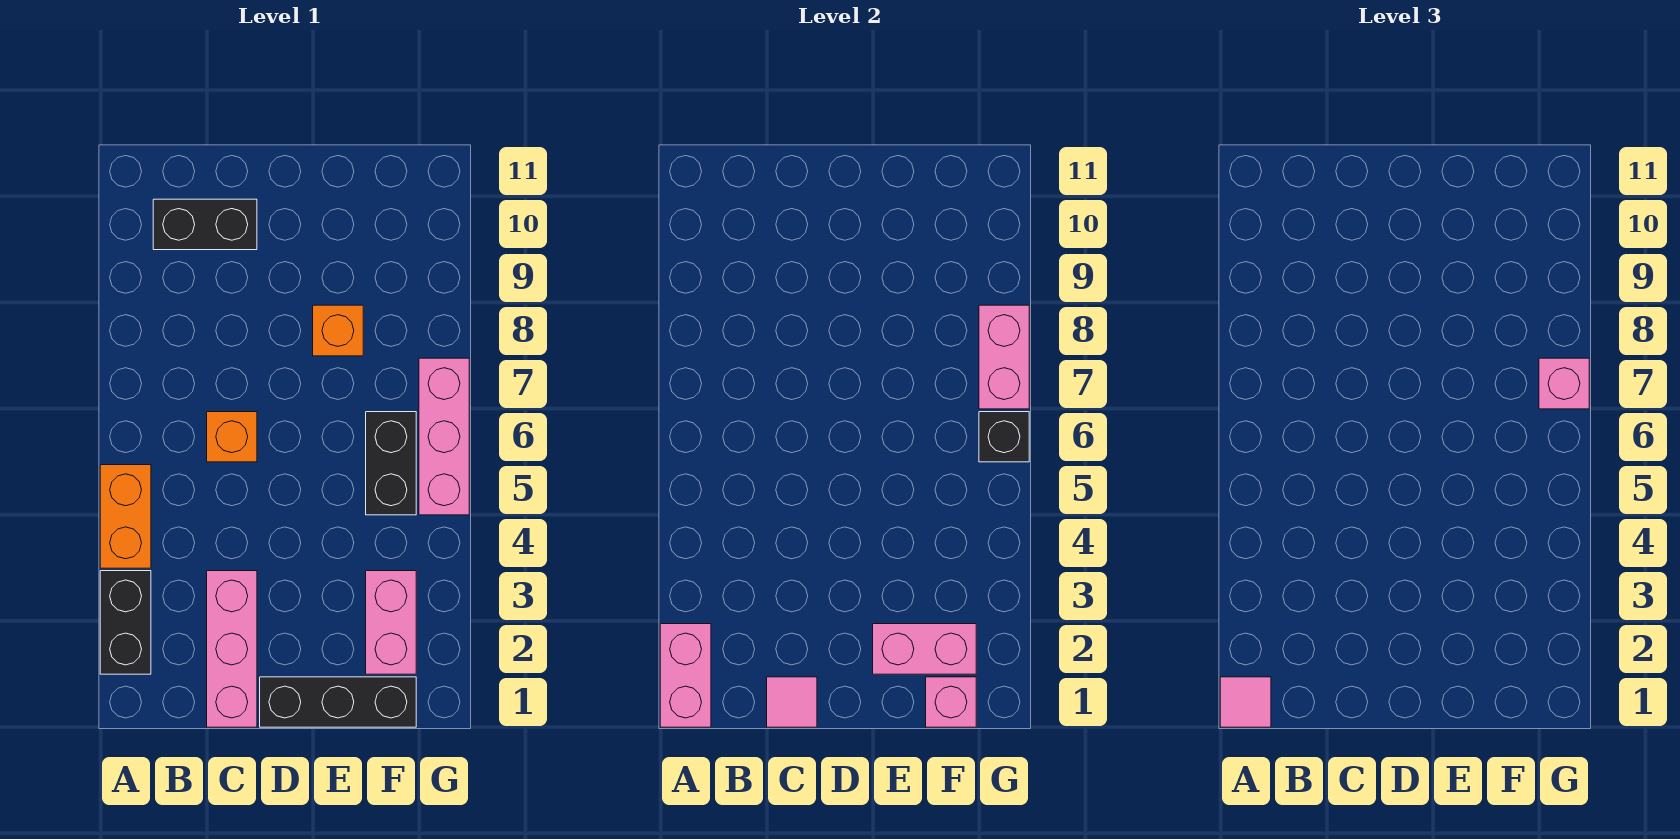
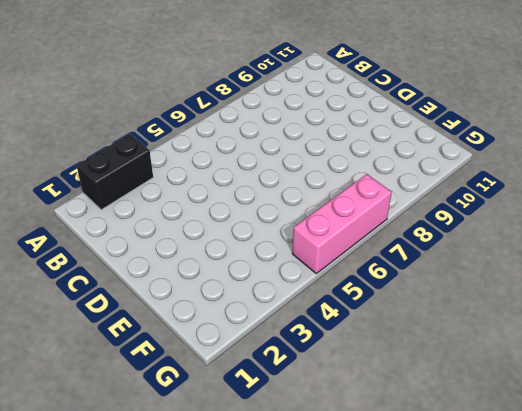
none -> orange brick A4:A5 level 1
none -> black brick B10:C10 level 1
none -> pink brick C1:C3 level 1

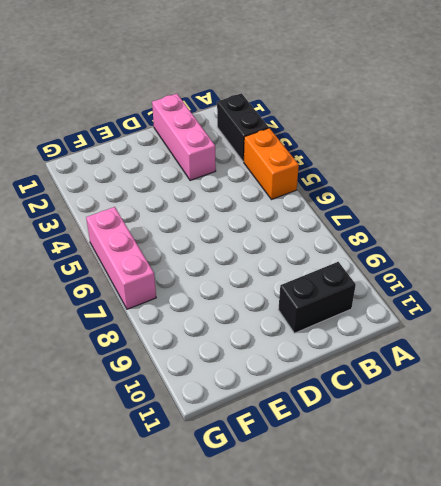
none -> orange brick C6 level 1
none -> black brick D1:F1 level 1
none -> orange brick E8 level 1

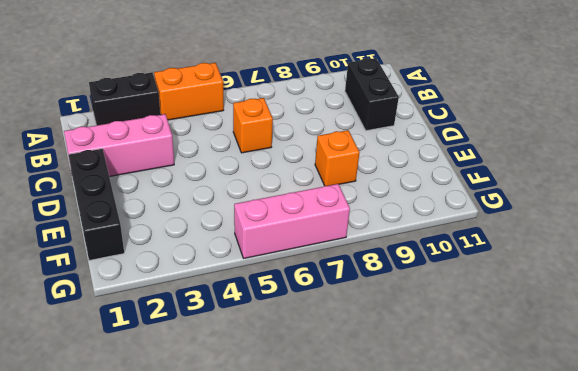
none -> pink brick F2:F3 level 1
none -> black brick F5:F6 level 1
none -> pink brick A1:A2 level 2

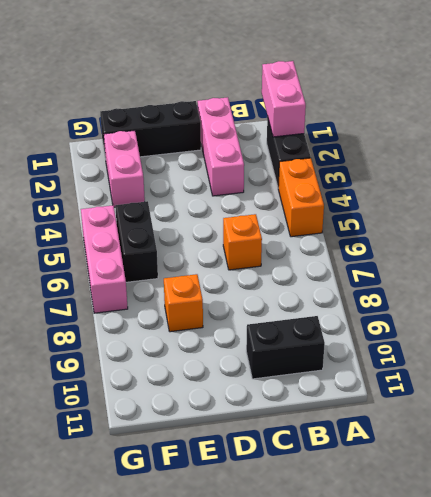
none -> pink tile C1 level 2
none -> pink brick E2:F2 level 2
none -> pink brick F1 level 2

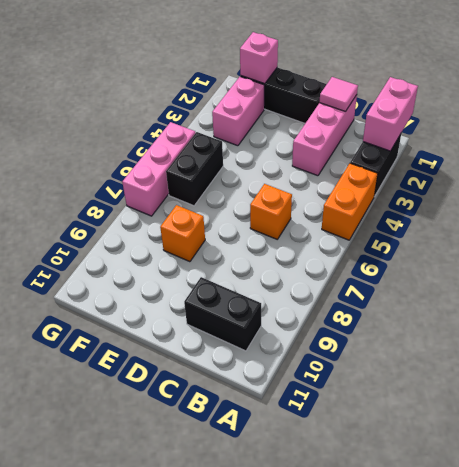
none -> pink brick E2:F2 level 2
none -> black brick G6 level 2
none -> pink brick G7:G8 level 2

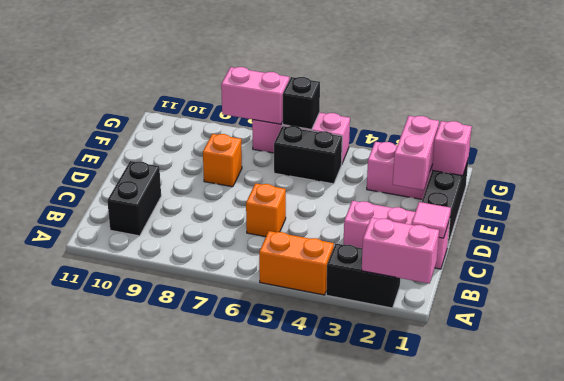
none -> pink tile A1 level 3
none -> pink brick G7 level 3

